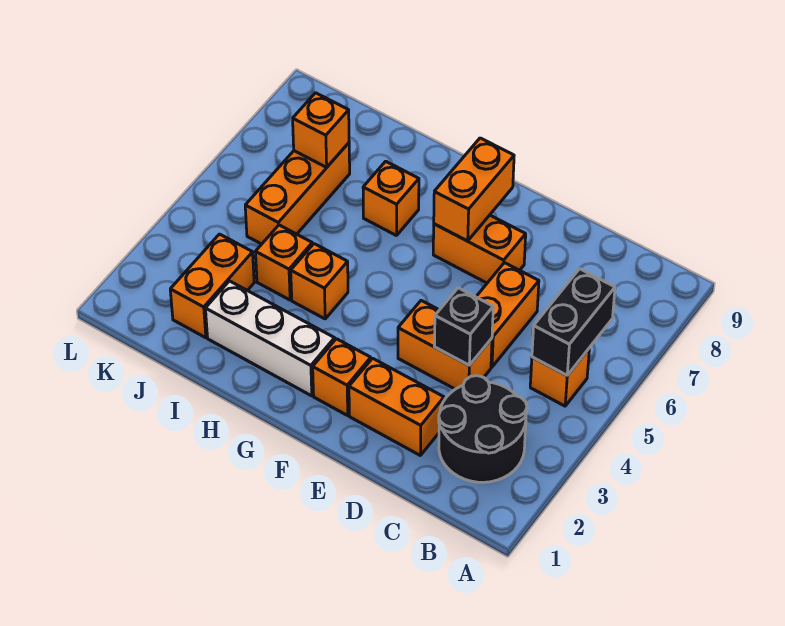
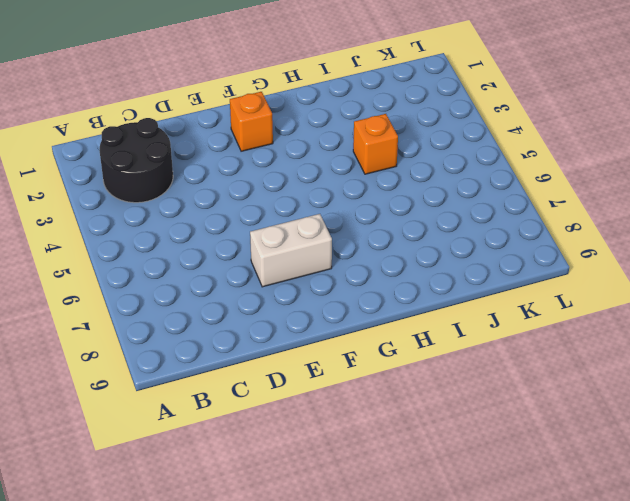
white brick E7:F7 level 1 -> orange brick E7:F7 level 1
none -> orange brick B5 level 1
none -> orange brick D2:E2 level 1
none -> orange brick D4:E4 level 1

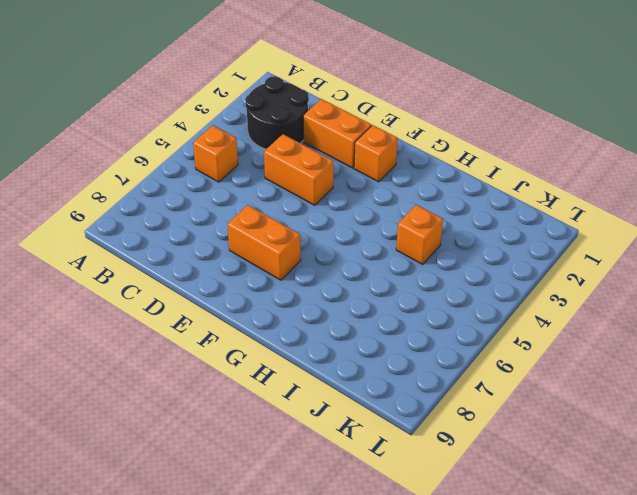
none -> orange brick D5:D6 level 1
none -> white brick G2:I2 level 1
none -> orange brick H4 level 1

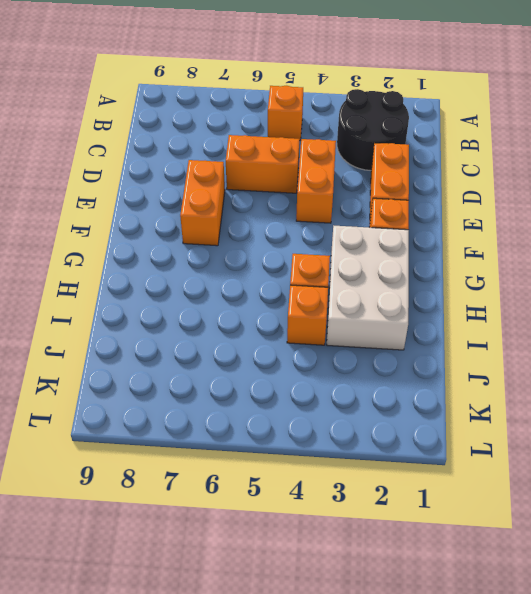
white brick G2:I3 level 1 -> white brick G2:I2 level 1
none -> orange brick H7 level 1
none -> orange brick J2:J3 level 1
none -> orange brick J5:J7 level 1

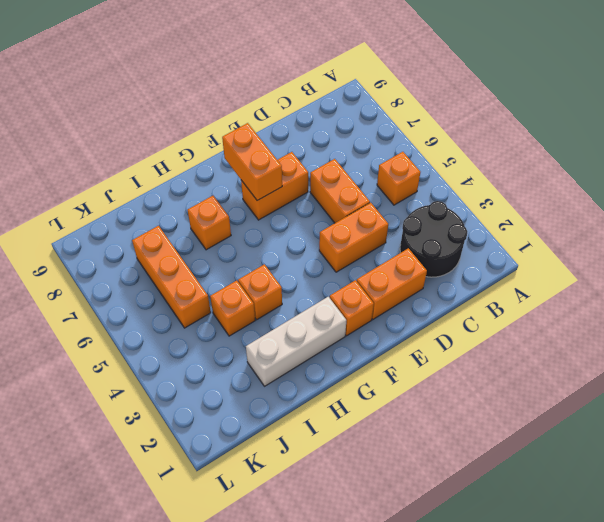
none -> orange brick J2:J3 level 1
none -> black brick B5:B6 level 2
none -> black brick D4 level 2

